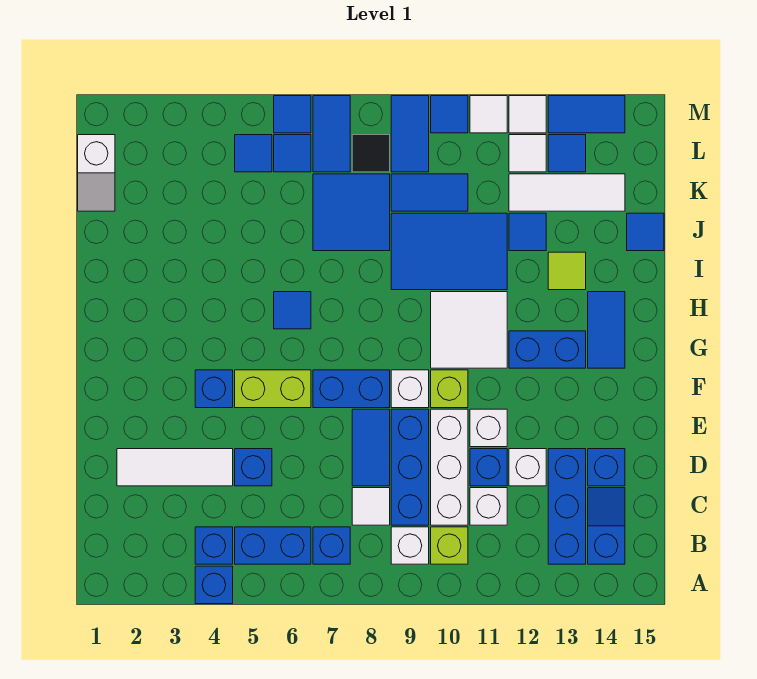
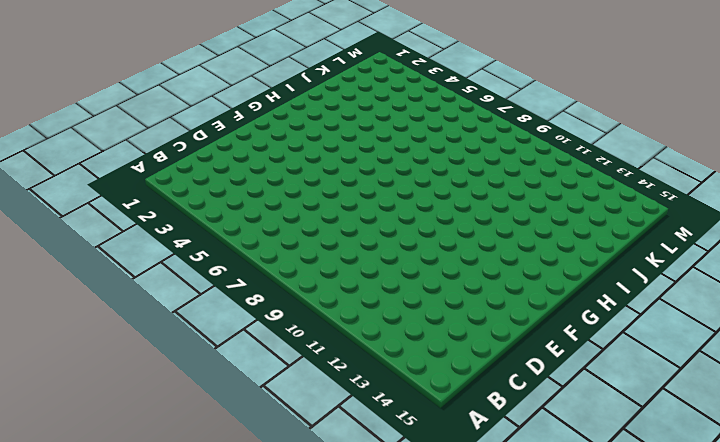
none -> blue brick A4 level 1
none -> blue brick B4 level 1
none -> blue brick B5:B6 level 1
none -> blue brick B7 level 1

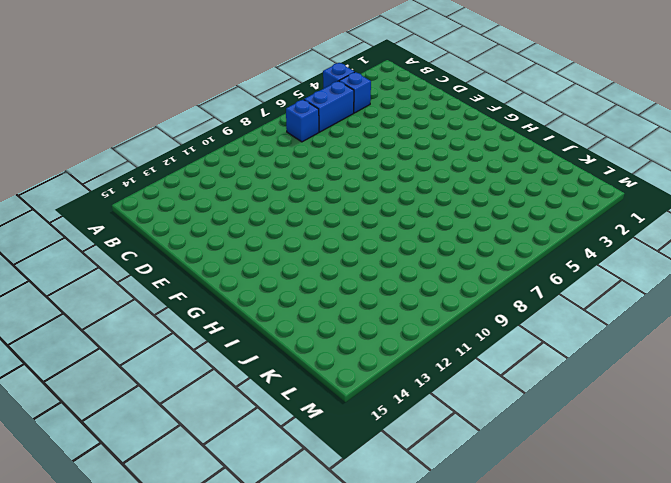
none -> white brick B9 level 1
none -> lime brick B10 level 1
none -> blue brick B13:D13 level 1
none -> blue slope B14:C14 level 1 top B

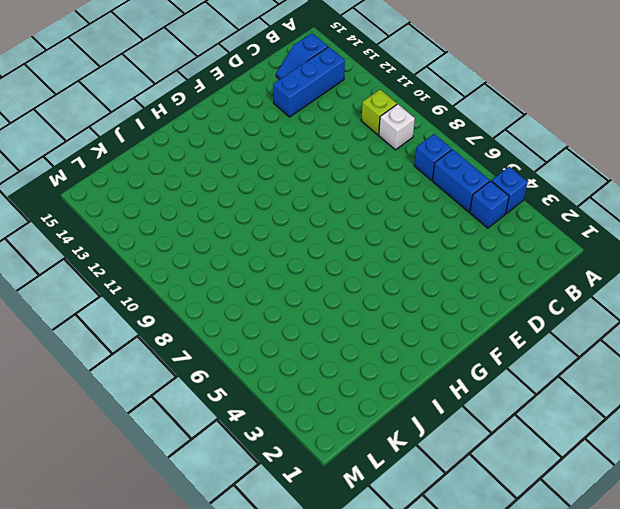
none -> white tile C8 level 1
none -> blue brick C9:E9 level 1
none -> white brick C10:E10 level 1
none -> white brick C11 level 1

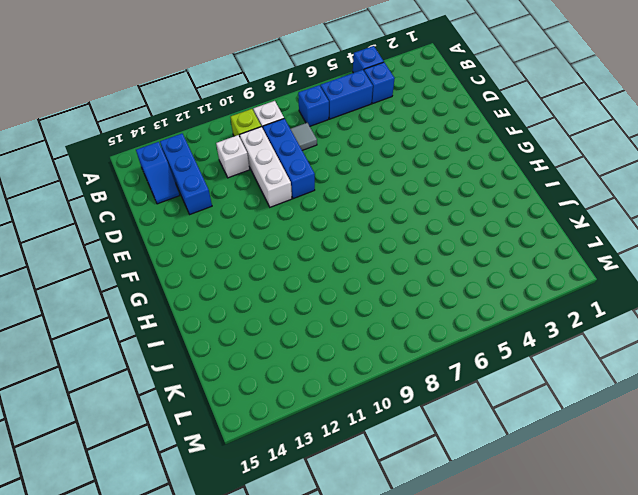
grey tile C8 level 1 -> white tile C8 level 1
none -> white tile D2:D4 level 1
none -> blue brick D5 level 1
none -> blue tile D8:E8 level 1
none -> blue brick D11 level 1

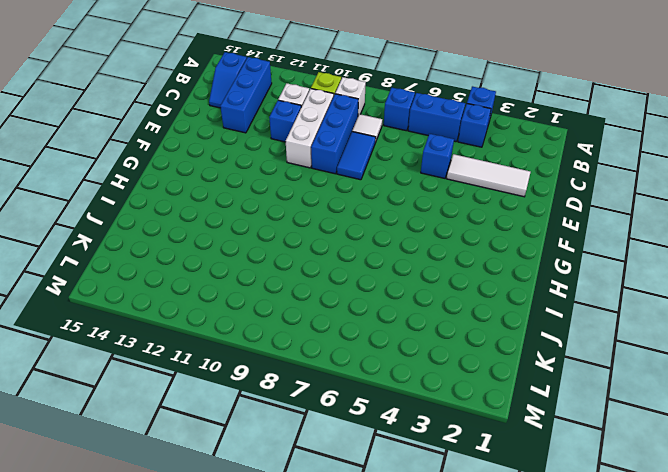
none -> white brick D12 level 1
none -> blue brick D14 level 1
none -> white brick E11 level 1
none -> blue brick F4 level 1

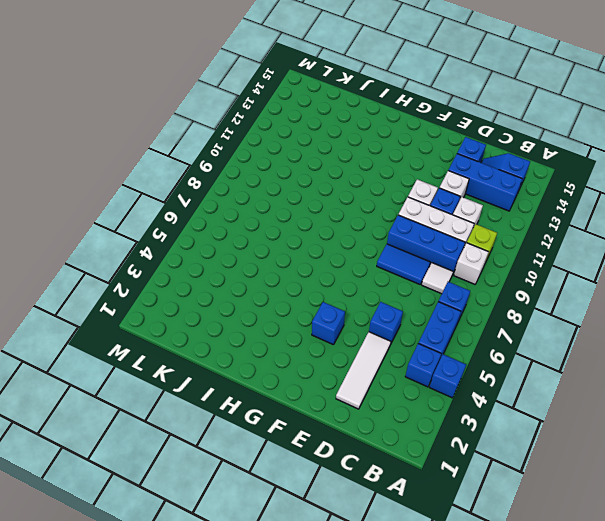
none -> lime brick F5:F6 level 1
none -> blue brick F7:F8 level 1
none -> white brick F9 level 1
none -> lime brick F10 level 1

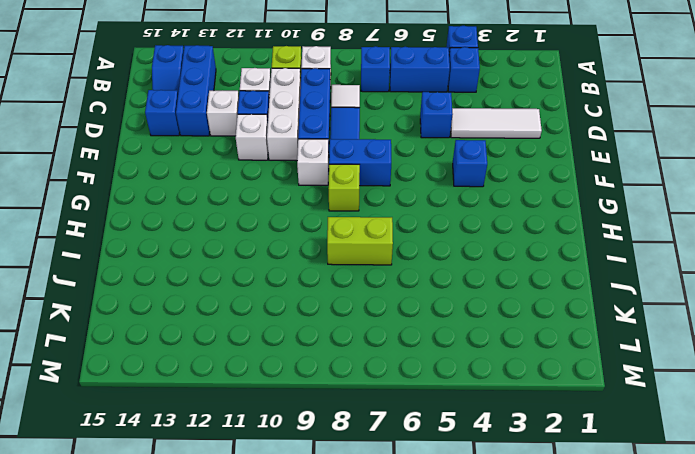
lime brick G8 level 1 -> lime brick F10 level 1
lime brick I7:I8 level 1 -> lime brick F5:F6 level 1
none -> white tile G10:H11 level 1
none -> blue brick G12:G13 level 1
none -> blue tile G14:H14 level 1
none -> blue tile H6 level 1

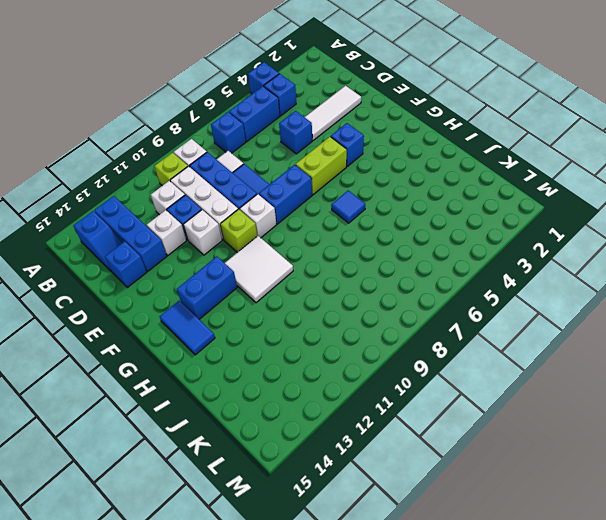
none -> blue tile I9:J11 level 1
none -> lime tile I13 level 1
none -> blue tile J7:K8 level 1
none -> blue tile J12 level 1

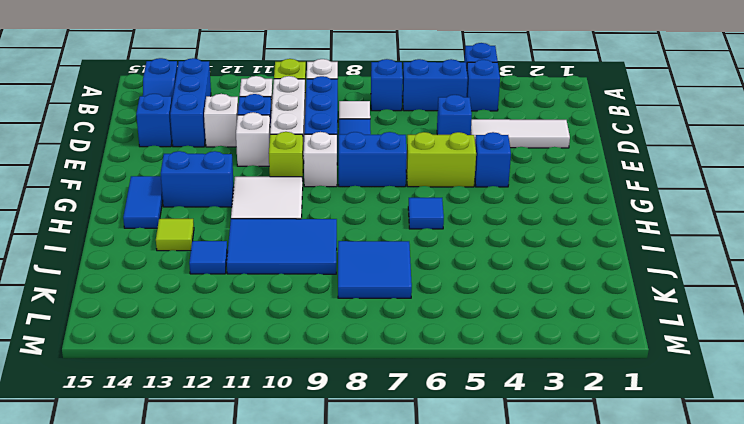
none -> blue tile J15 level 1
none -> white slope K1:L1 level 1 top L
none -> blue tile K9:K10 level 1
none -> white tile K12:K14 level 1

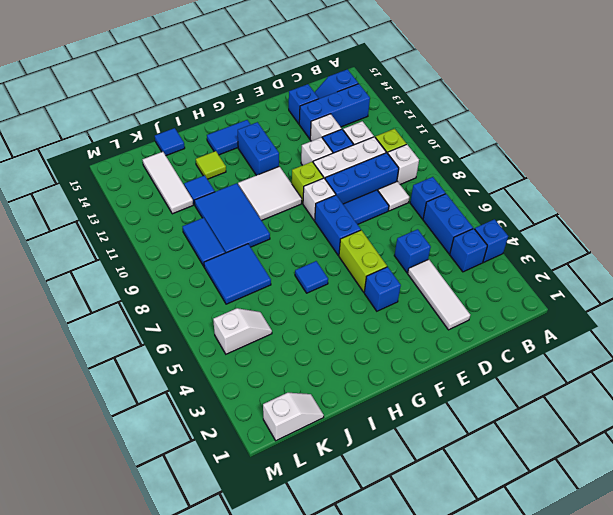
white slope K5:L5 level 1 top L -> blue tile L5 level 1
none -> blue tile L6 level 1
none -> blue tile L7:M7 level 1
none -> black tile L8 level 1
none -> blue tile L9:M9 level 1

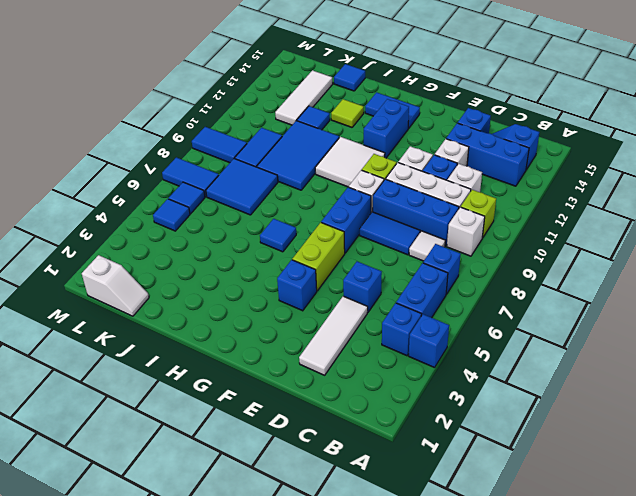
none -> black tile L8 level 1
none -> white tile L12 level 1
none -> blue tile L13 level 1
none -> blue tile M6 level 1

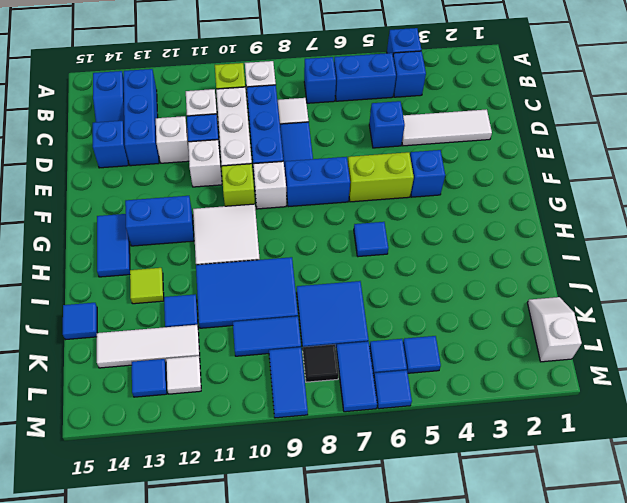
none -> blue tile M10 level 1
none -> white tile M11 level 1
none -> white tile M12 level 1
none -> blue tile M13:M14 level 1

